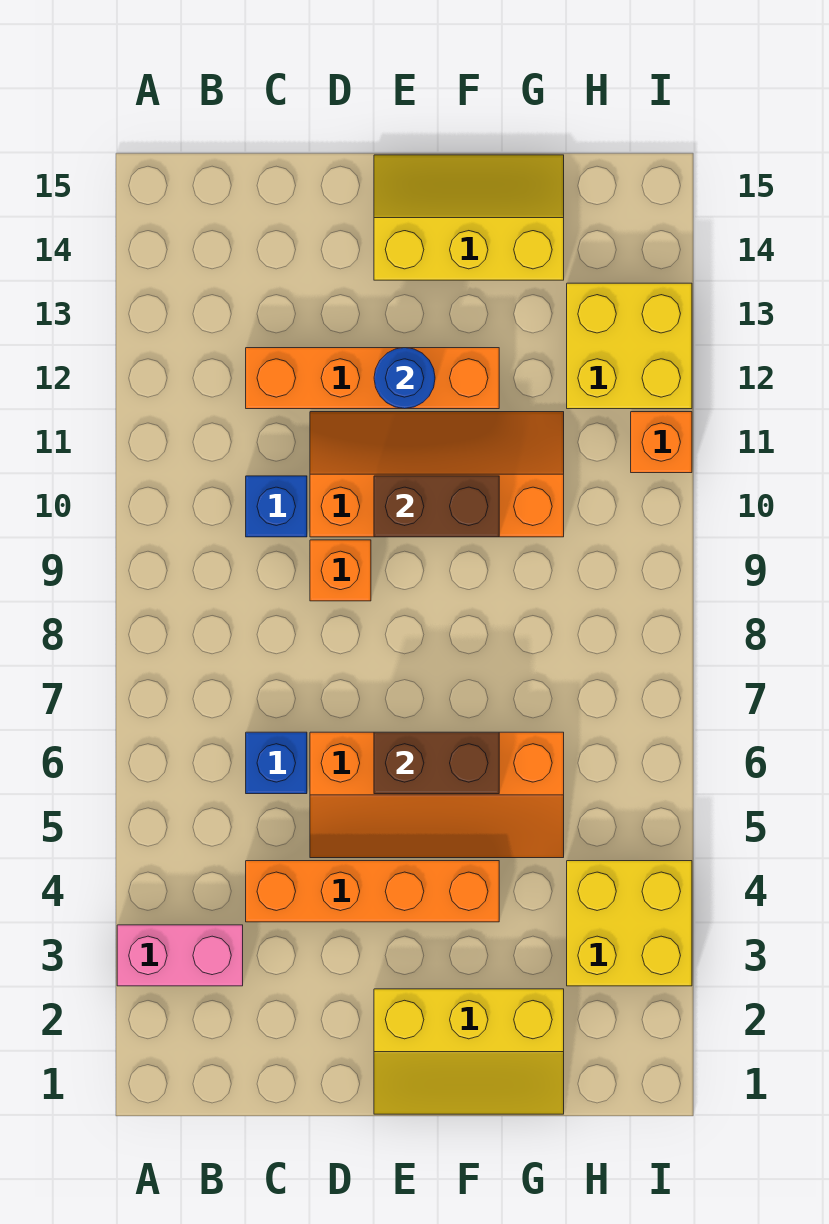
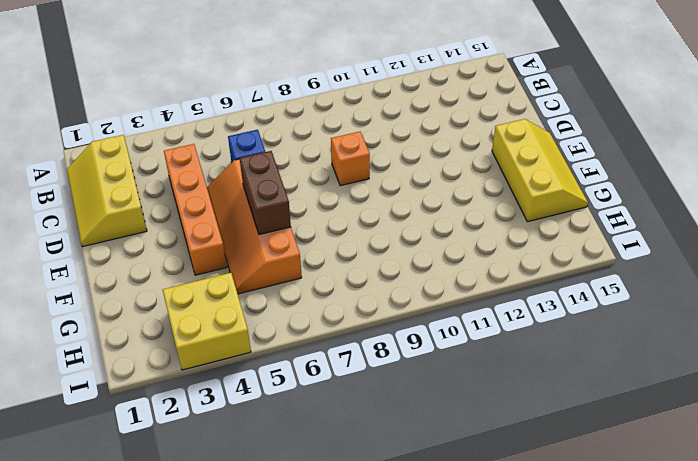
yellow slope B1:D2 level 1 top 2 -> yellow slope E1:G2 level 1 top 2
none -> pink brick A3:B3 level 1
none -> blue brick C10 level 1
none -> orange brick C12:F12 level 1

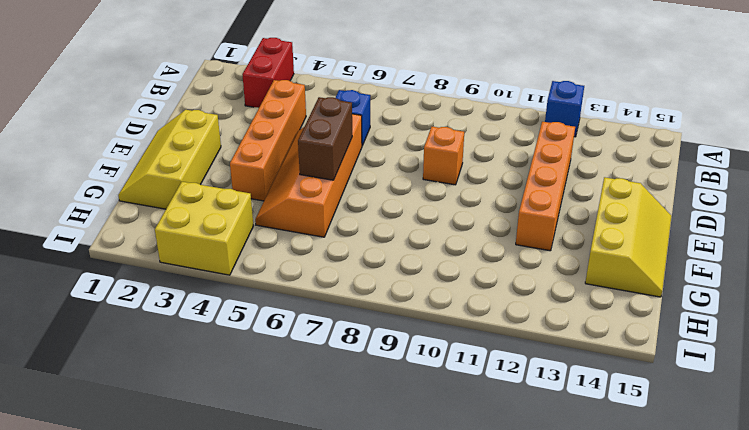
red brick A3:B3 level 1 -> pink brick A3:B3 level 1
blue brick A12 level 1 -> blue brick C10 level 1
none -> orange slope D10:G11 level 1 top 10
none -> yellow brick H12:I13 level 1
none -> orange brick I11 level 1

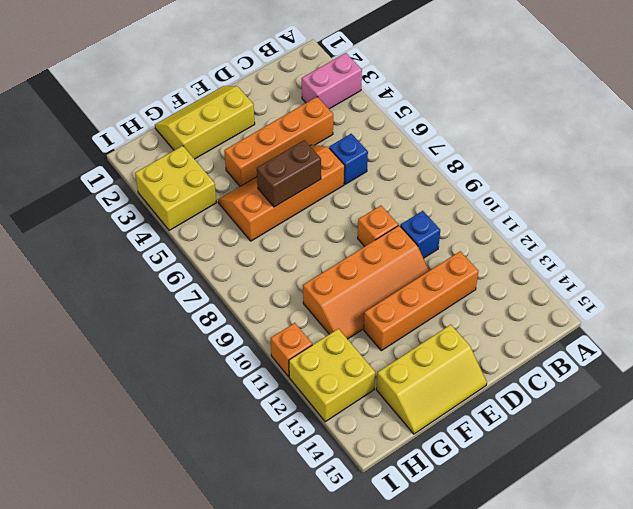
none -> brown brick E10:F10 level 2
none -> blue round brick E12 level 2

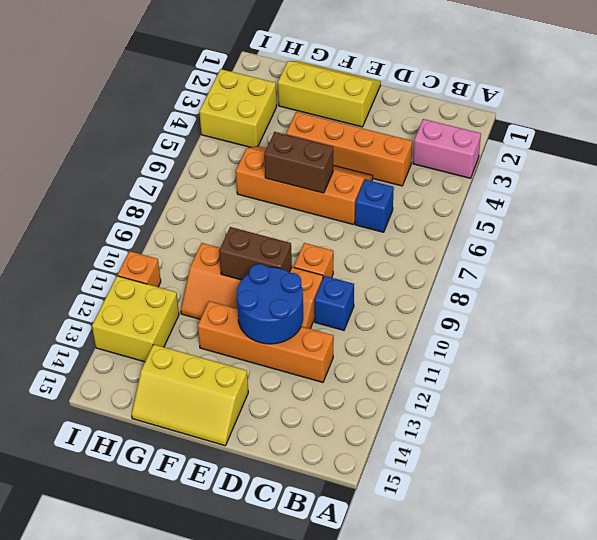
blue round brick D11:E12 level 2 -> blue round brick E12 level 2

